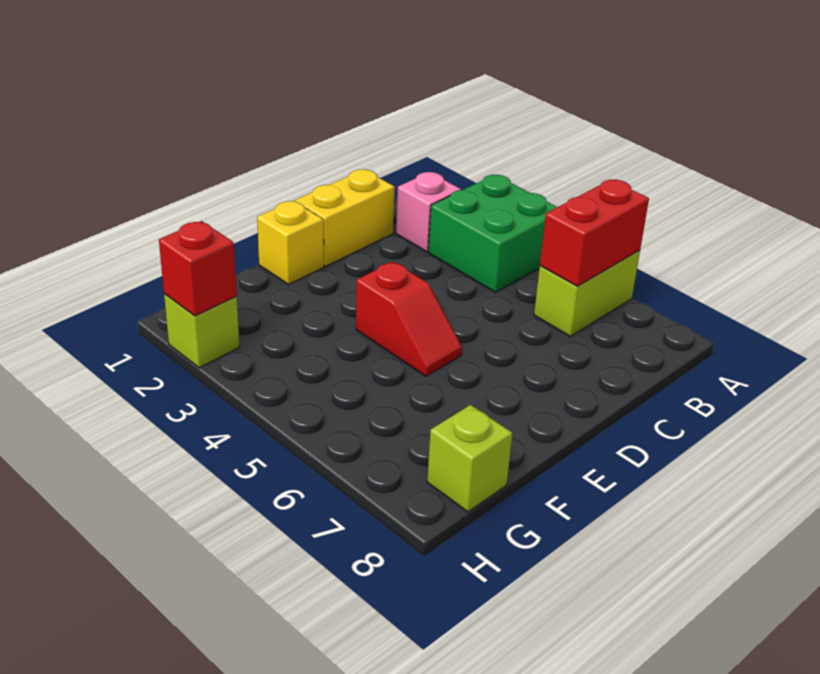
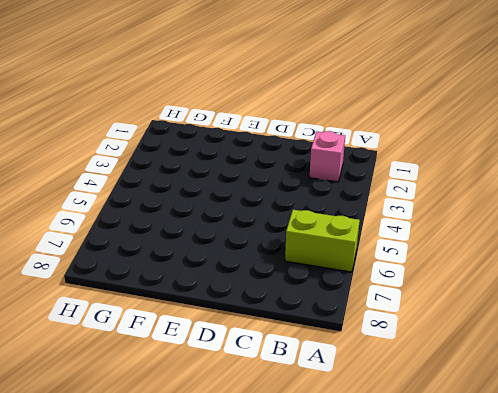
none -> green brick A3:B4 level 1
none -> yellow brick C1:D1 level 1

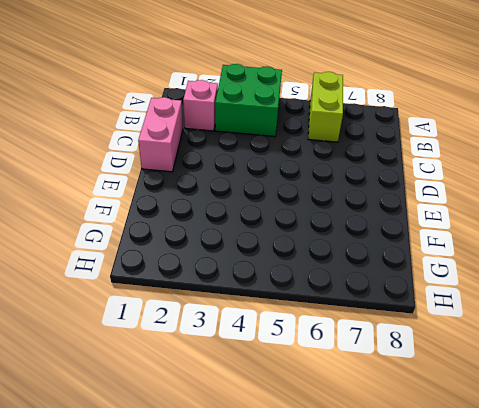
pink brick C1:D1 level 1 -> yellow brick C1:D1 level 1
none -> yellow brick E1 level 1
none -> red slope E4:E5 level 1 top 4

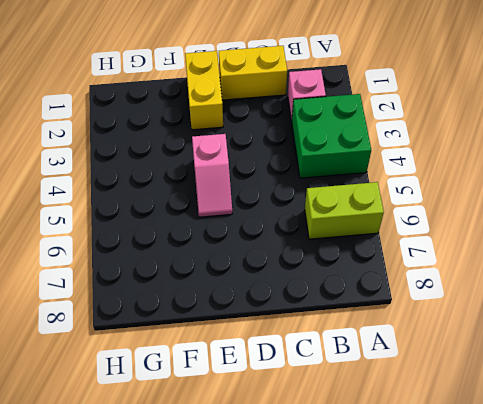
yellow brick E1:E2 level 1 -> yellow brick E1 level 1
pink slope E4:E5 level 1 top 4 -> red slope E4:E5 level 1 top 4
none -> lime brick G8 level 1
none -> lime brick H2 level 1

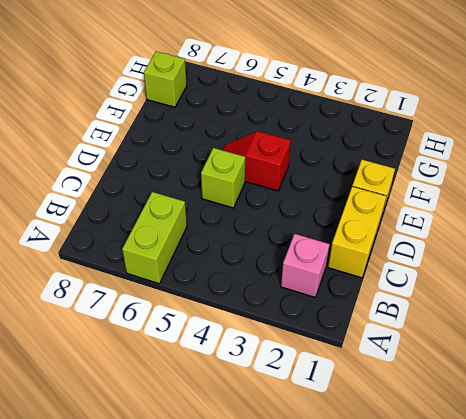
lime brick D5 level 1 -> lime brick H2 level 1
none -> green brick A3:B4 level 1
none -> red brick A6:B6 level 2

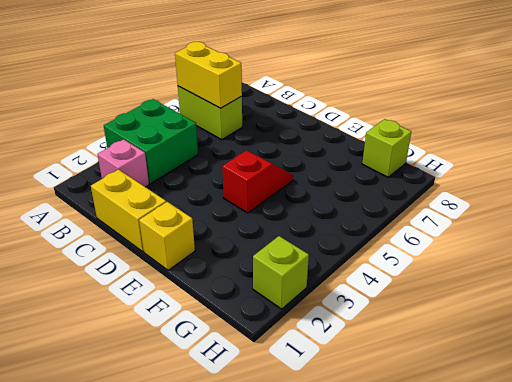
yellow brick A6:B6 level 2 -> red brick A6:B6 level 2
none -> red brick H2 level 2

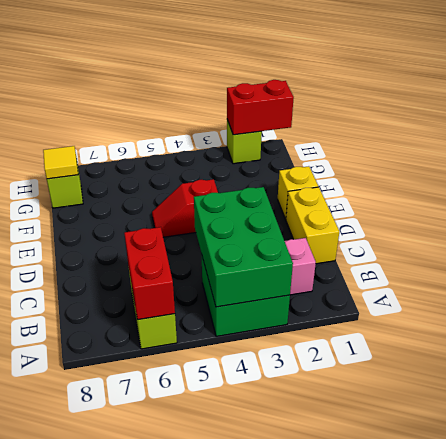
green brick A3:C4 level 2 -> none
yellow tile G8 level 2 -> none
red brick H1:H2 level 2 -> red brick H2 level 2

